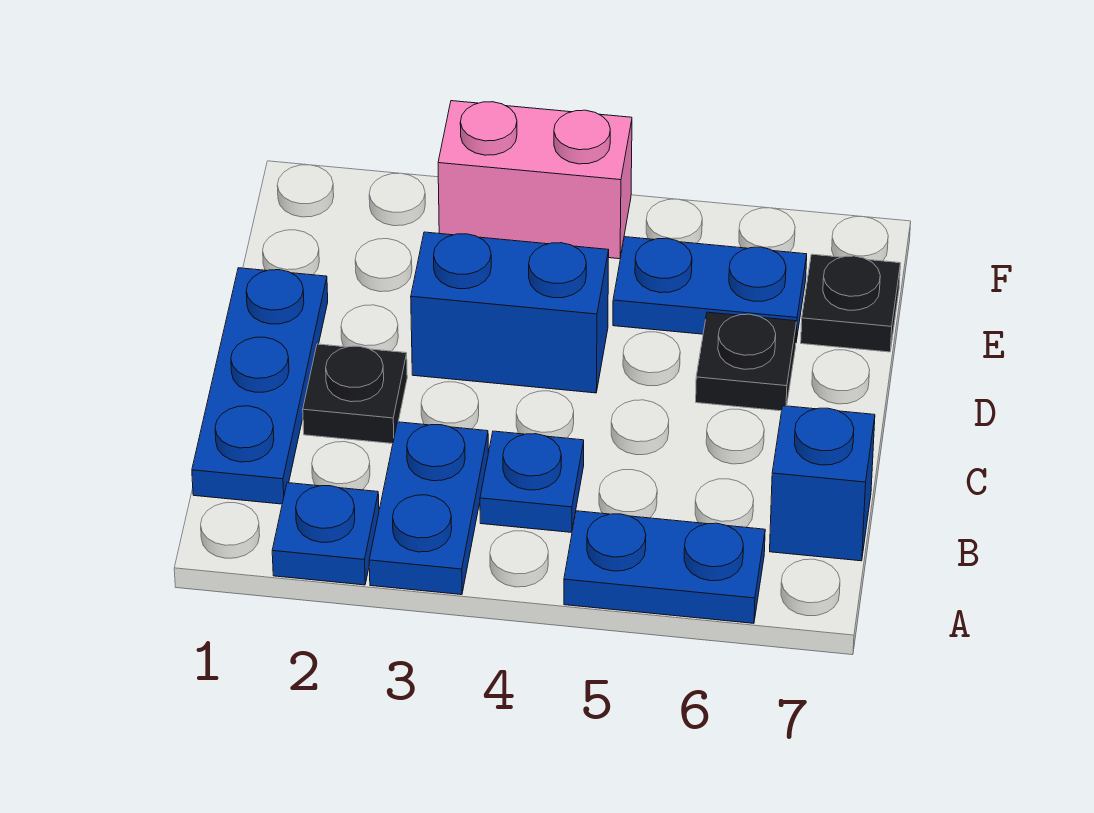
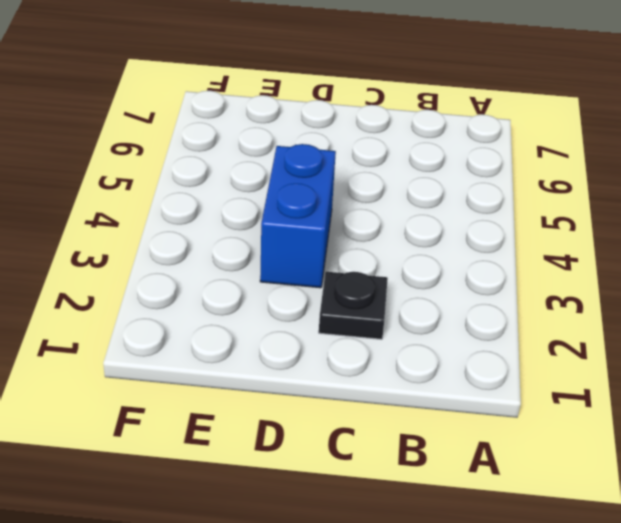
none -> blue plate A2 level 1
none -> blue plate A3:B3 level 1
none -> blue plate A5:A6 level 1

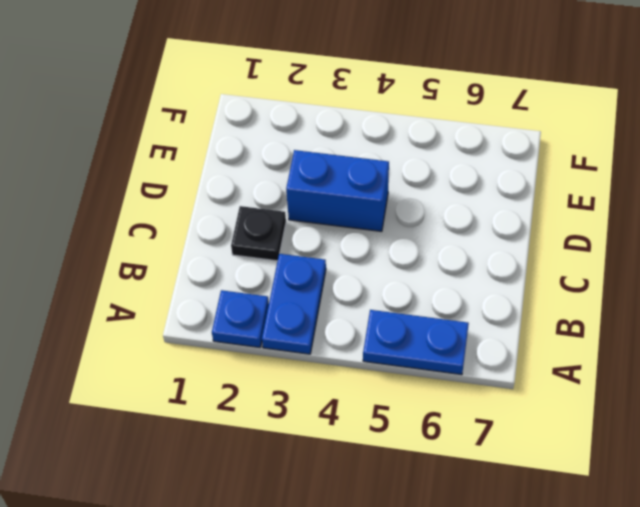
none -> blue plate B1:D1 level 1
none -> blue plate B4 level 1
none -> blue brick B7 level 1

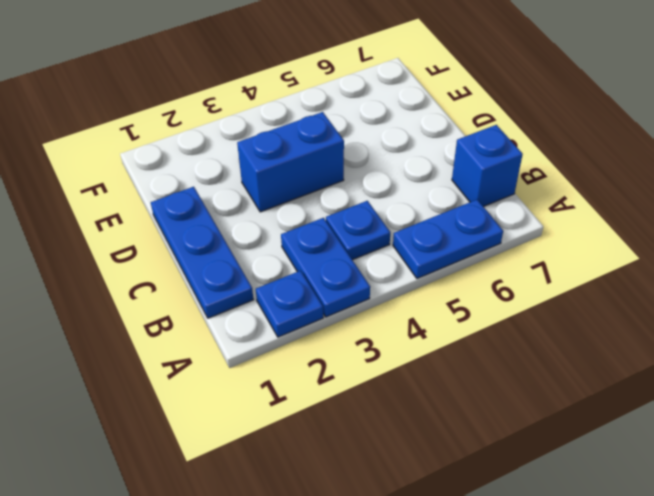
none -> black plate C2 level 1
none -> black plate D6 level 1
none -> blue plate E5:E6 level 1

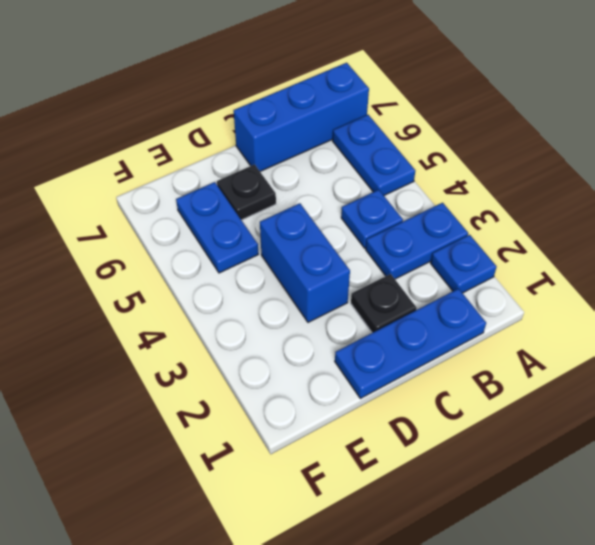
blue brick A7:C7 level 1 -> blue brick B7 level 1
none -> black plate E7 level 1
none -> pink brick F3:F4 level 1

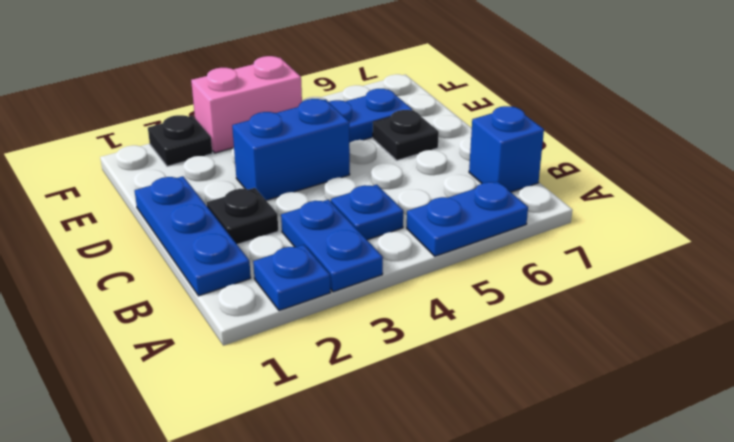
black plate F2 level 1 -> black plate E7 level 1

